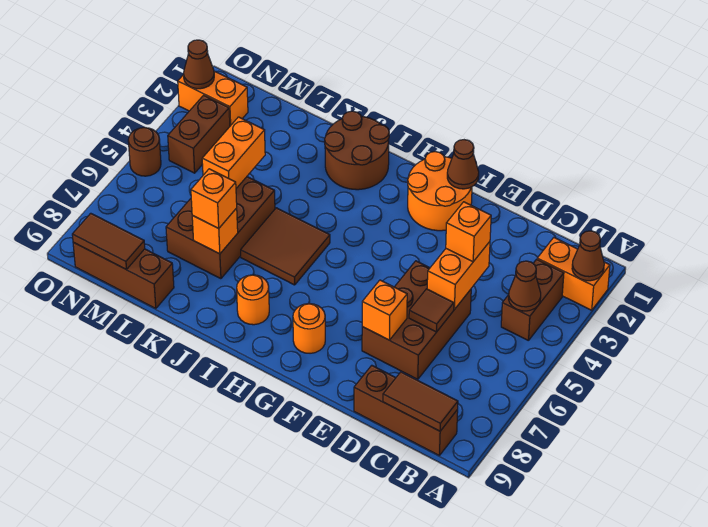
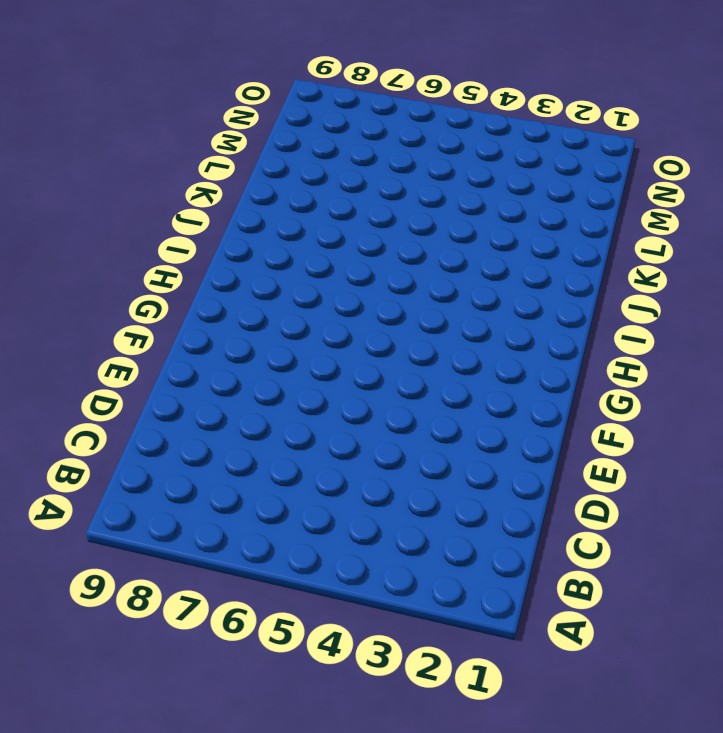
none -> orange brick A2:B2 level 1
none -> brown brick B3:B4 level 1
none -> brown brick B9:D9 level 1

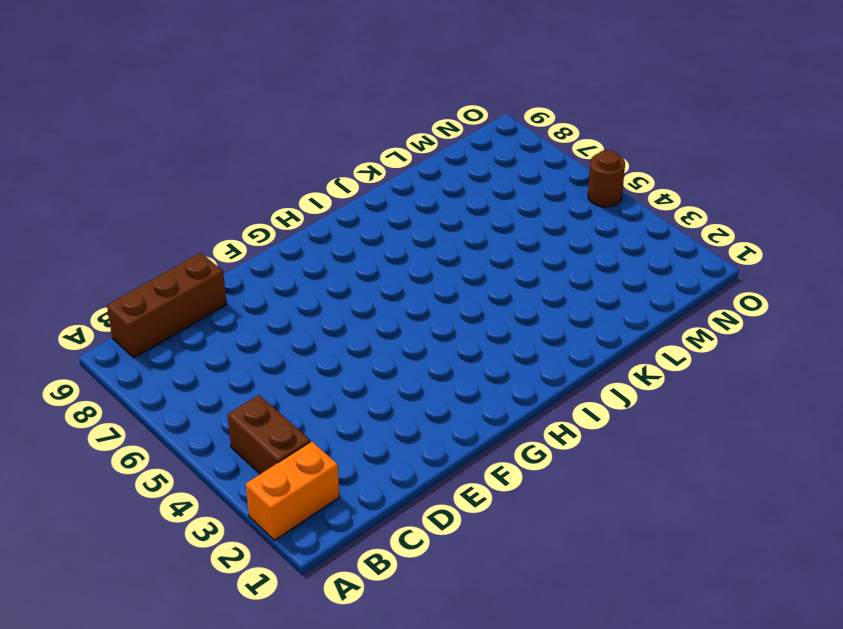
none -> brown brick D5:E7 level 1
none -> orange round brick F1:G2 level 1
none -> orange round brick G8 level 1

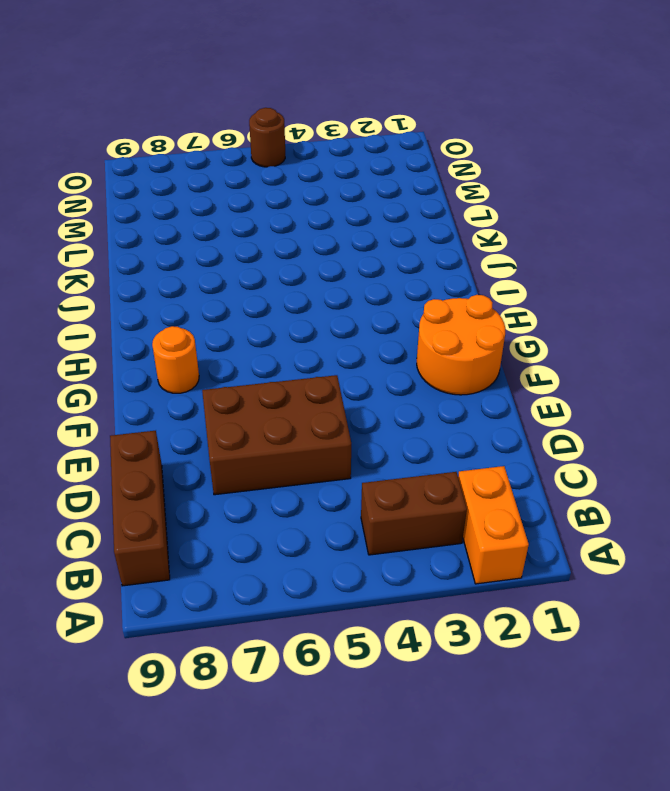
none -> brown round brick I1:J2 level 1
none -> brown tile I5:J6 level 1
none -> orange round brick I8 level 1

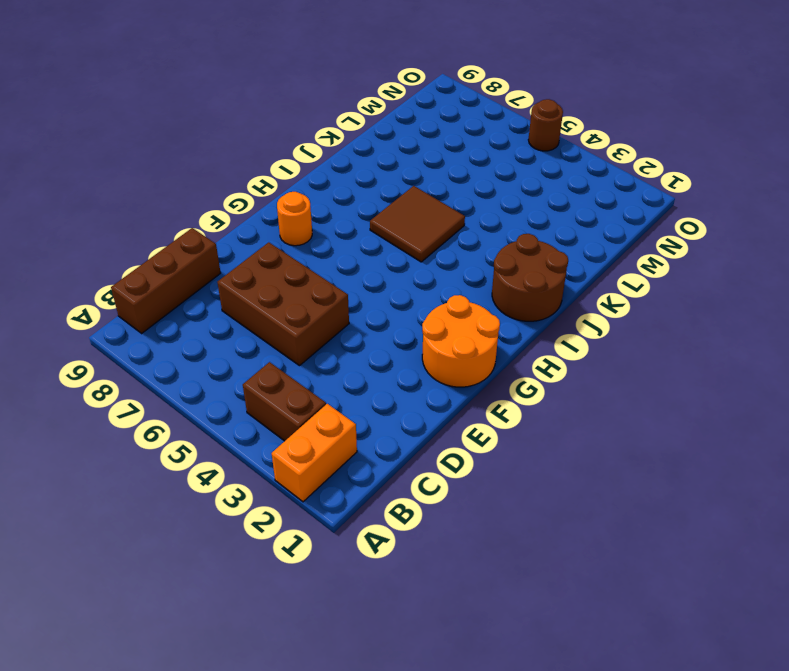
none -> orange round brick I8 level 1
none -> brown brick K5:L7 level 1
none -> brown brick L9:N9 level 1

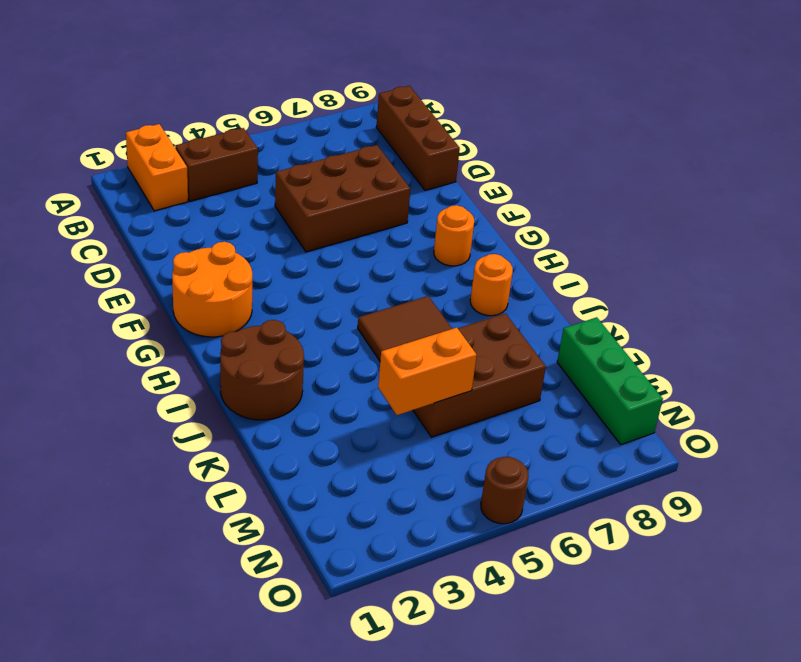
green brick L9:N9 level 1 -> brown brick L9:N9 level 1
none -> orange brick N2:O2 level 1
none -> brown brick N3:N4 level 1
none -> brown cone A2 level 2

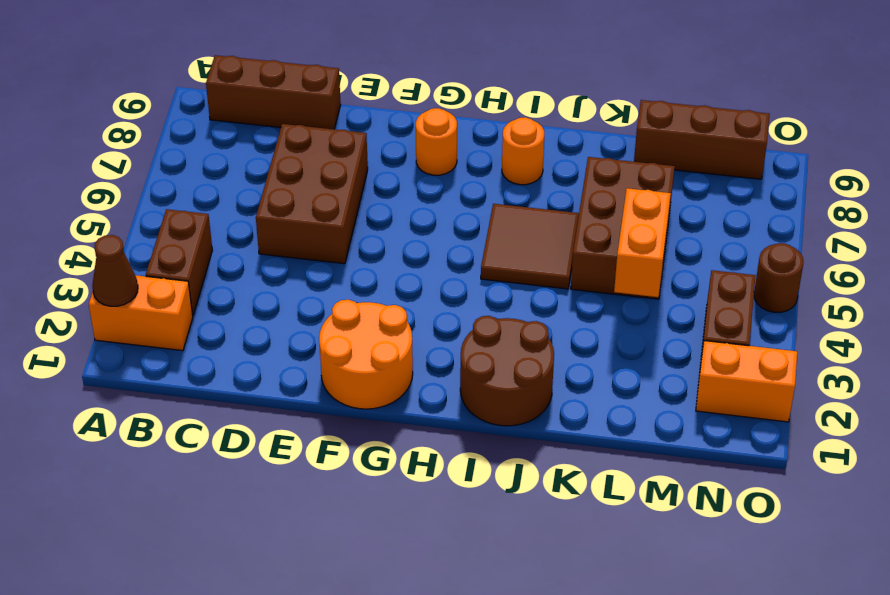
none -> brown cone B4 level 2
none -> brown tile B9:C9 level 2
none -> orange brick D4:D5 level 2

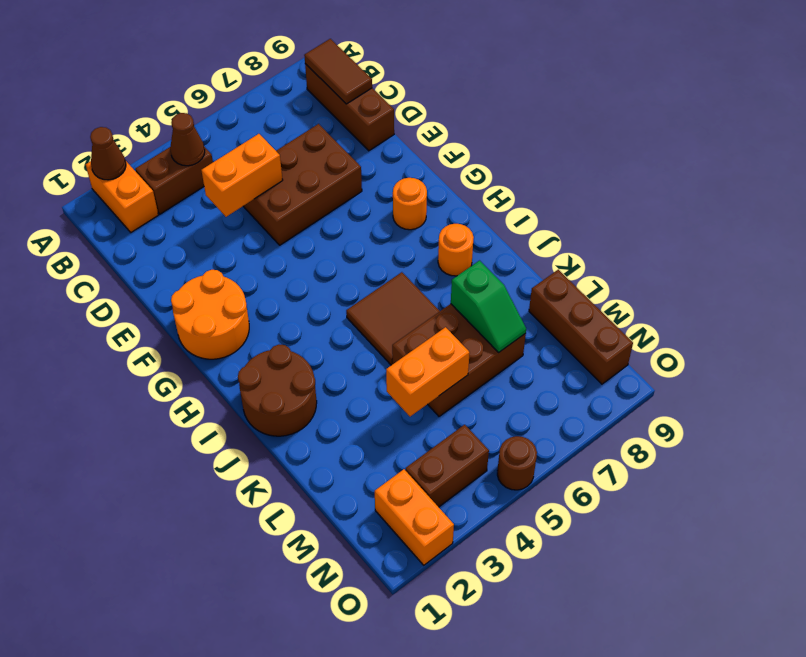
green slope K7:L7 level 2 top K -> orange brick K7 level 2
none -> brown tile D6 level 2
none -> orange brick E7 level 2
none -> brown cone F1 level 2

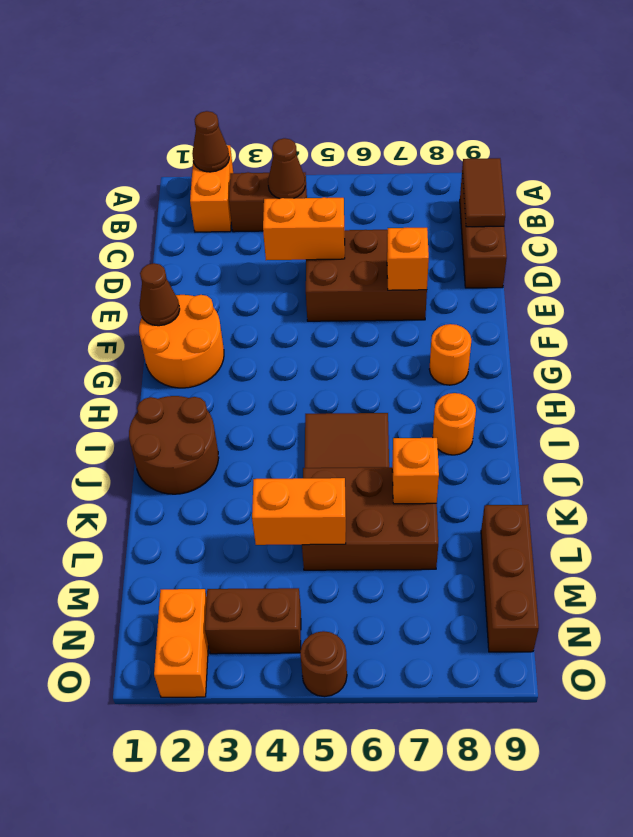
none -> brown tile D6 level 2
none -> brown tile M9:N9 level 2
none -> brown cone O2 level 2

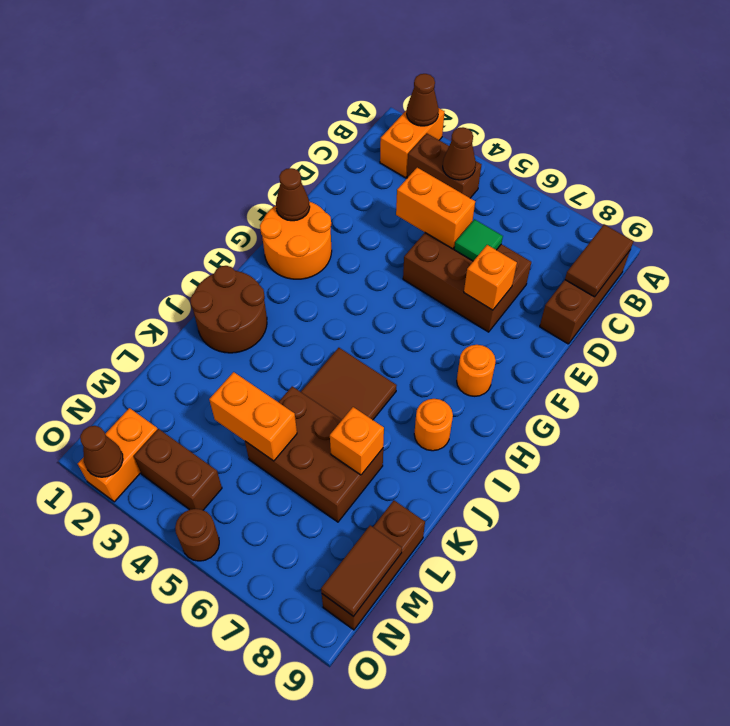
green tile D6 level 2 -> brown tile D6 level 2
none -> orange brick D4 level 3
none -> orange brick K7 level 3

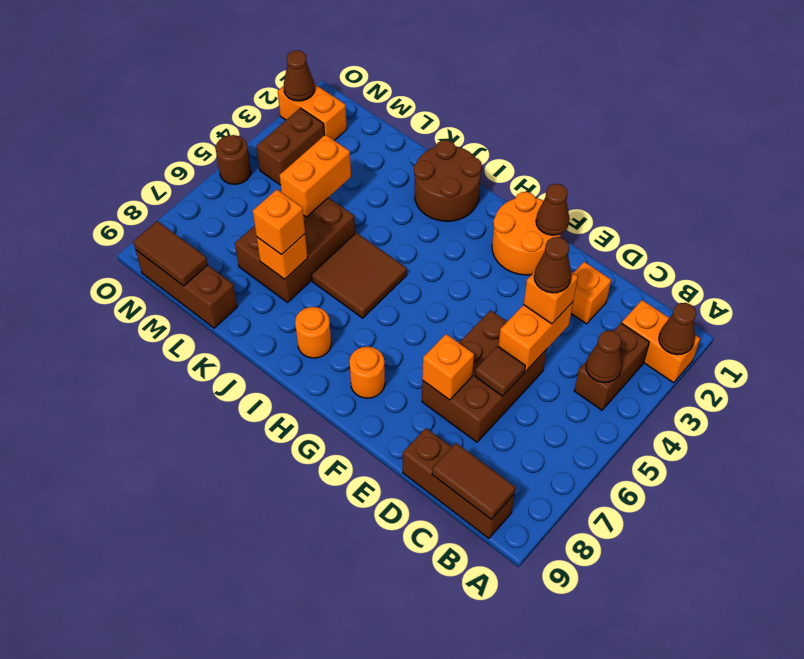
orange brick D2 level 1 -> none
brown cone D4 level 4 -> none

